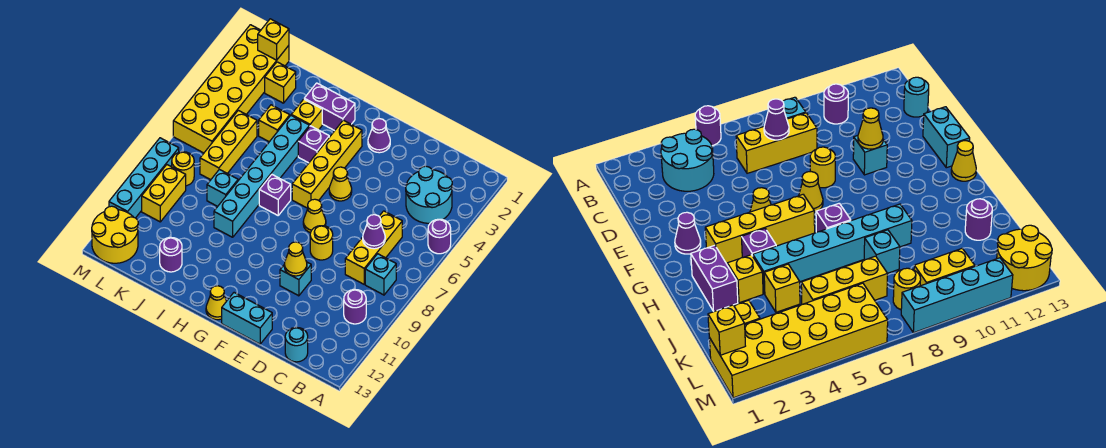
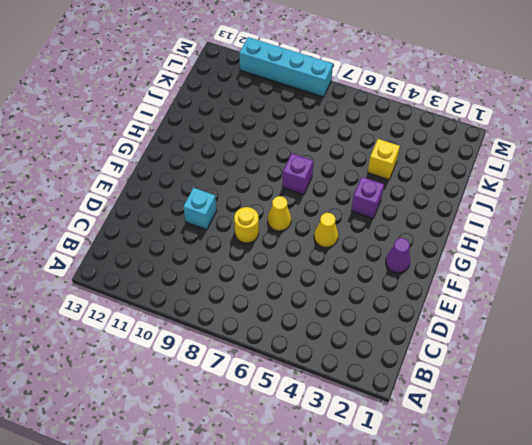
none -> purple round brick A5 level 1
none -> cyan round brick B3:C4 level 1
none -> cyan brick B8 level 1
none -> purple round brick B10 level 1

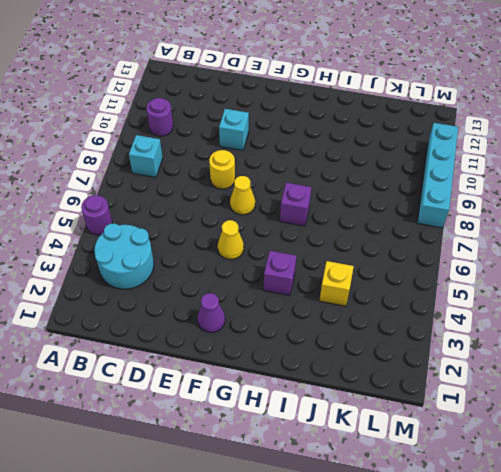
none -> yellow brick C6:C8 level 1
none -> cyan round brick C13 level 1
none -> cyan brick E13:F13 level 1
none -> yellow brick G3:G6 level 1

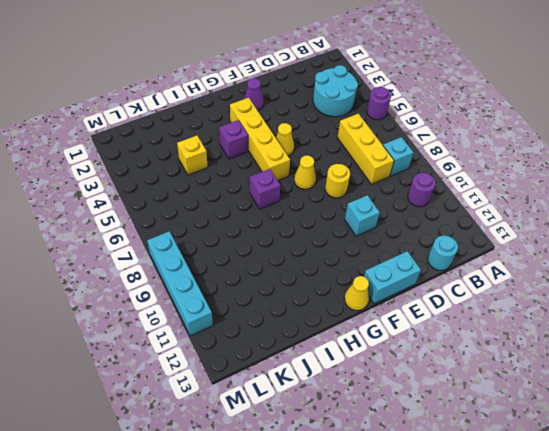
none -> purple brick H2:I2 level 1
none -> yellow brick I3 level 1
none -> cyan brick I4:I9 level 1
none -> cyan brick J8 level 1

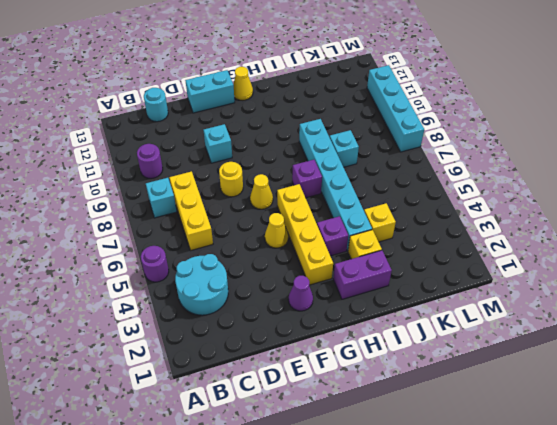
none -> purple round brick J12 level 1
none -> yellow brick K2 level 1
none -> yellow brick K5:K7 level 1
none -> yellow brick L1:M6 level 1

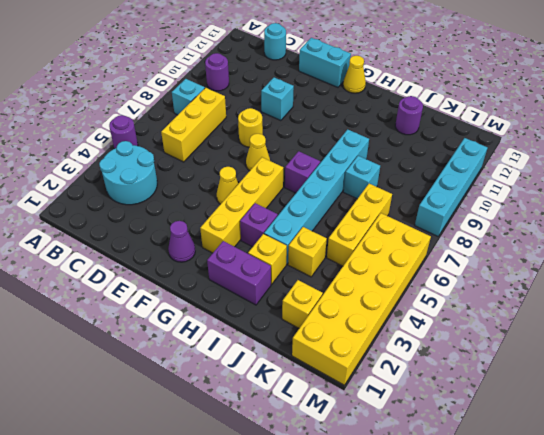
none -> yellow round brick L8 level 1
none -> yellow brick L9:L10 level 1
none -> yellow round brick L12:M13 level 1
none -> purple cone C7 level 2

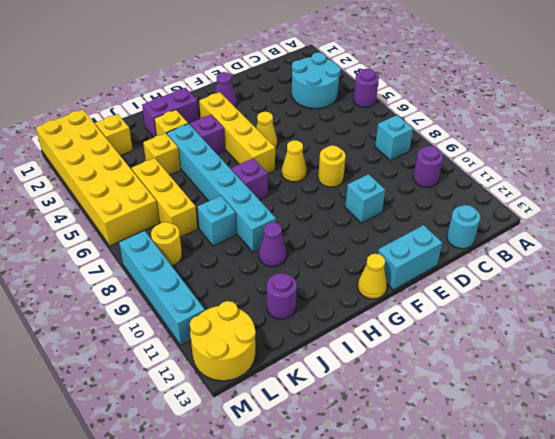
purple cone I10 level 1 -> purple cone C7 level 2
none -> yellow brick C6:C8 level 1
none -> yellow brick L9:L10 level 1
none -> yellow cone E10 level 2
none -> yellow brick L1 level 2

